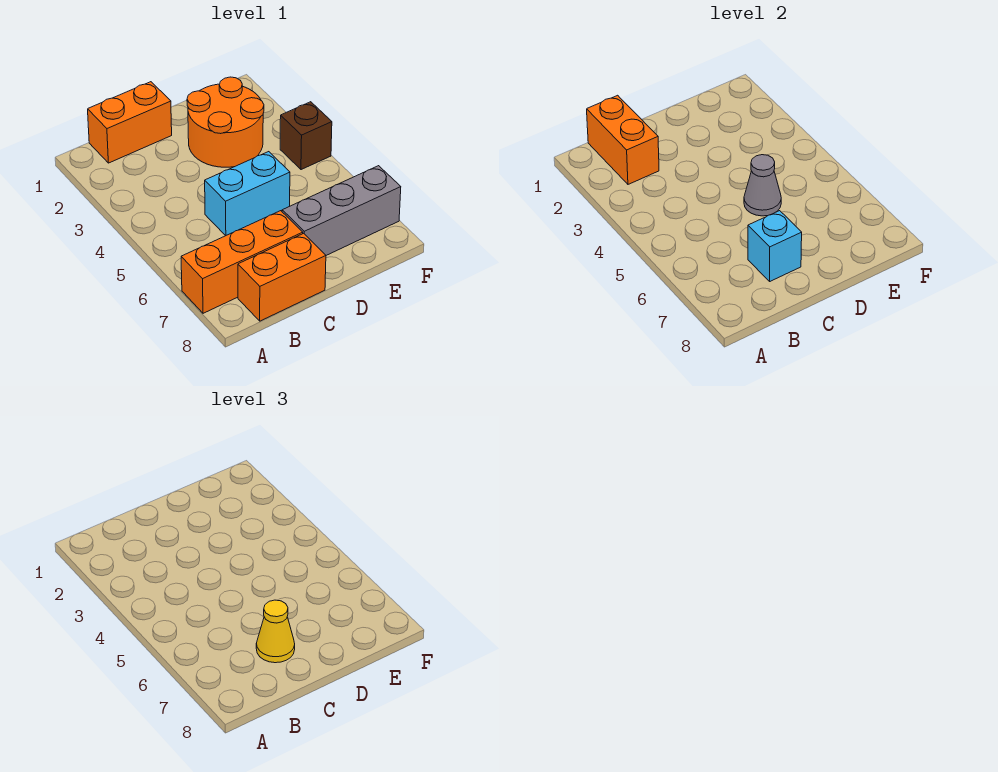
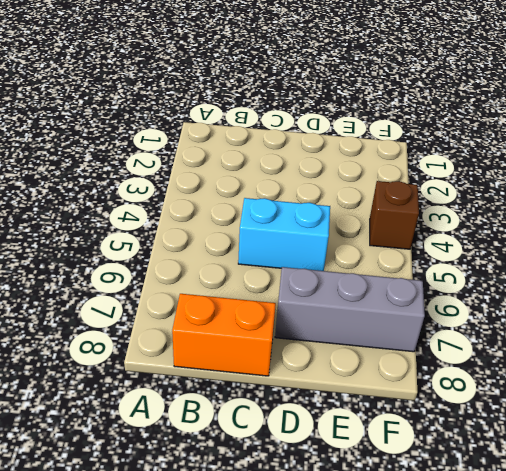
none -> orange brick A7:C7 level 1
none -> orange brick B1:C1 level 1

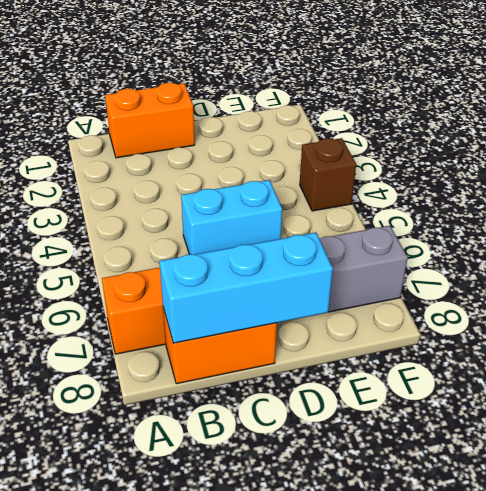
cyan brick B8:D8 level 2 -> none
none -> orange round brick D2:E3 level 1
none -> orange brick B1:B2 level 2

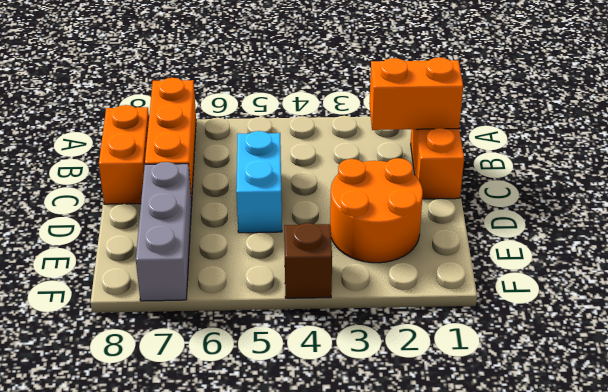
none -> cyan brick C7 level 2
none -> grey cone D5 level 2

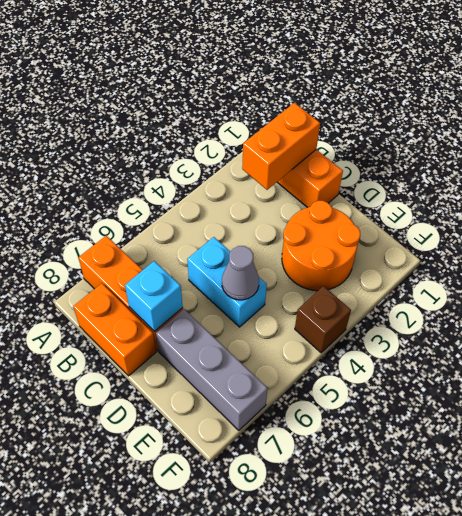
none -> yellow cone C7 level 3

